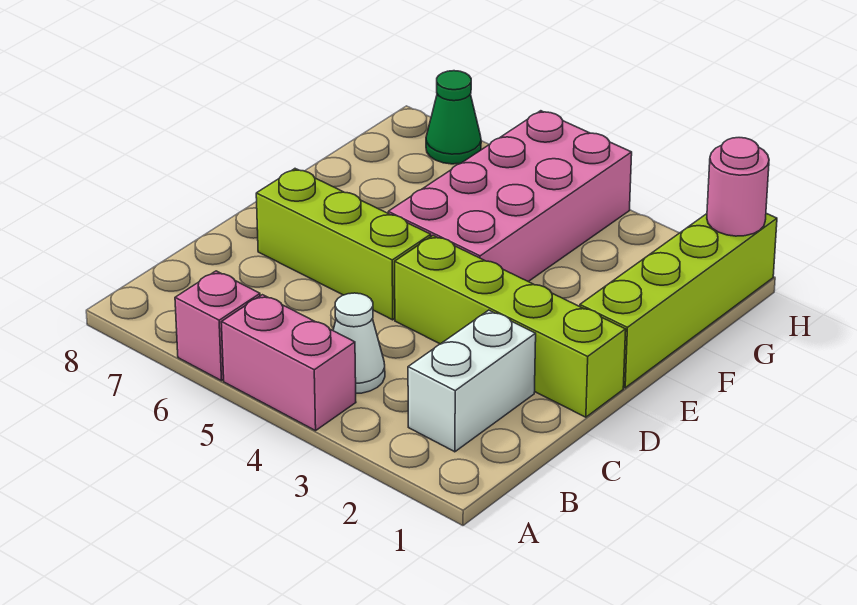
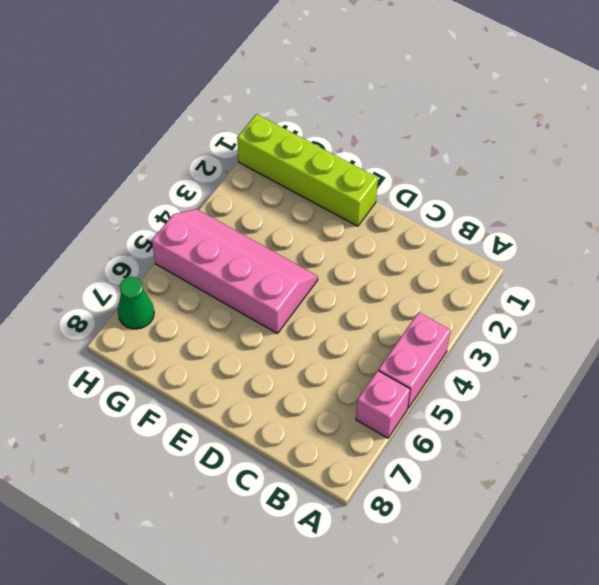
pink slope E4:H5 level 1 top 5 -> pink brick E4:H5 level 1
none -> white brick B2:C2 level 1
none -> white cone B4 level 1

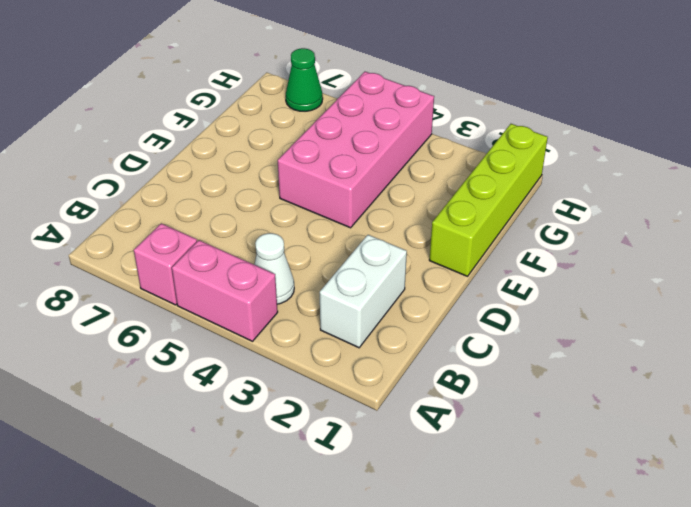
none -> lime brick D1:D4 level 1
none -> lime brick D5:D7 level 1

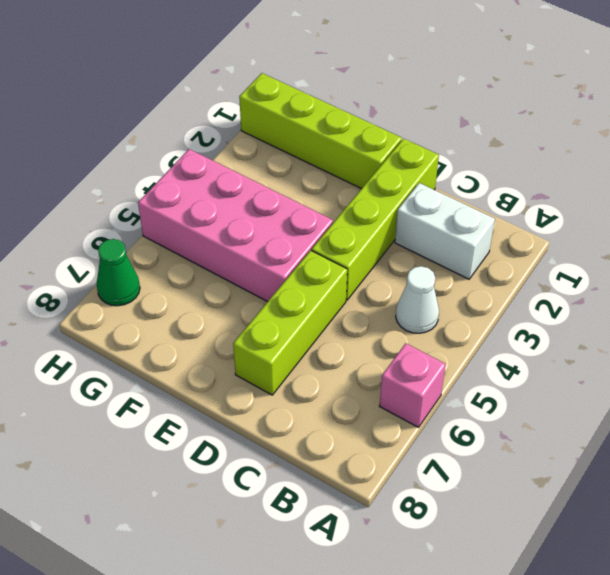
none -> pink brick A4:A5 level 1
none -> pink round brick H1 level 2

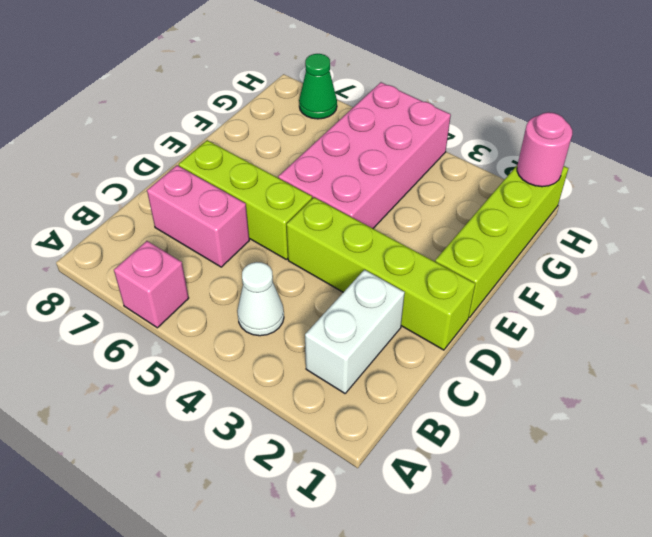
pink brick C6:C7 level 1 -> pink brick A4:A5 level 1

